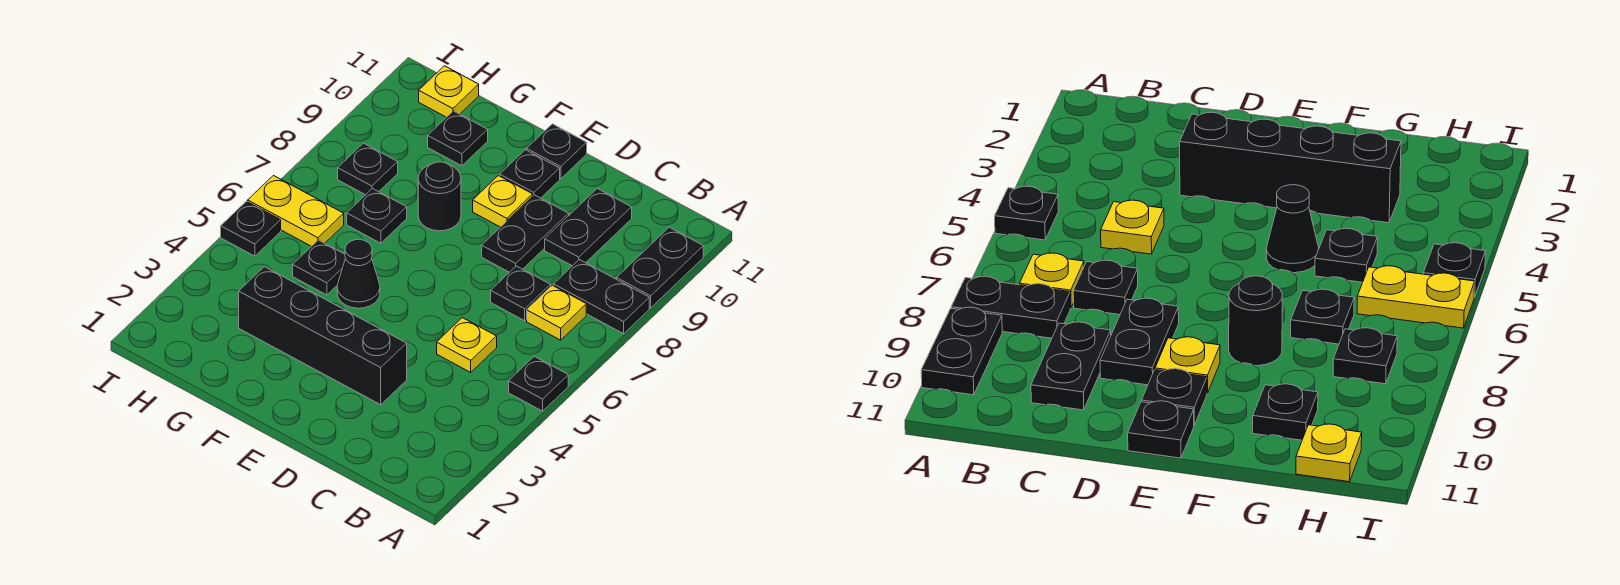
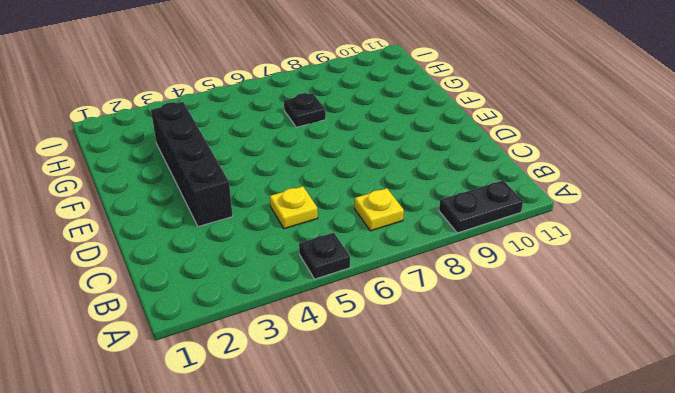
none -> black plate A8:B8 level 1
none -> black plate C7 level 1
none -> black plate C9:C10 level 1

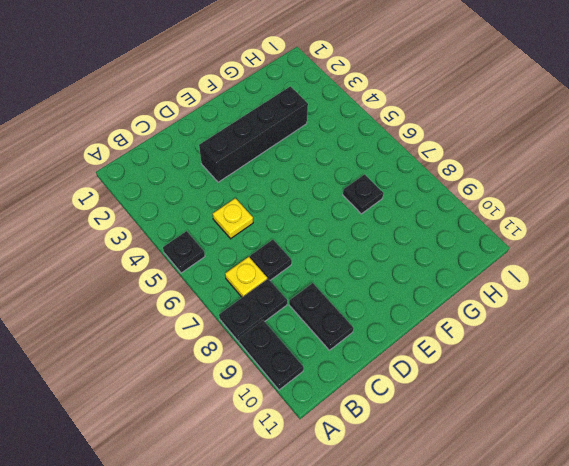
none -> black plate D8:D9 level 1
none -> yellow plate E9 level 1
none -> black plate E10 level 1

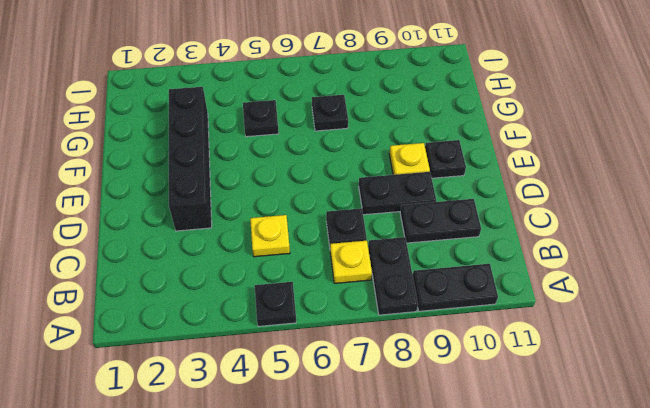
none -> black plate E11 level 1
none -> black cone F5 level 1
none -> black round brick F8 level 1

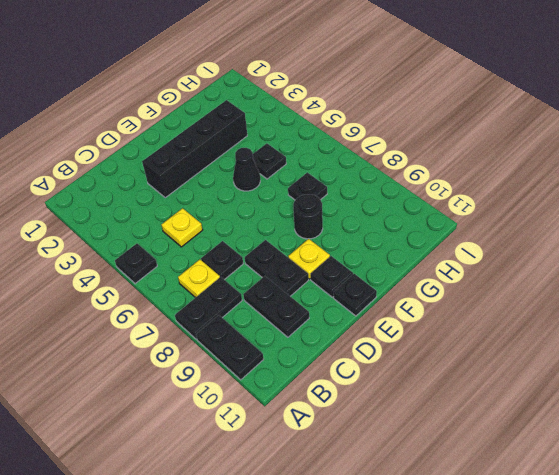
none -> black plate G10 level 1
none -> yellow plate H6:I6 level 1
none -> black plate H8 level 1

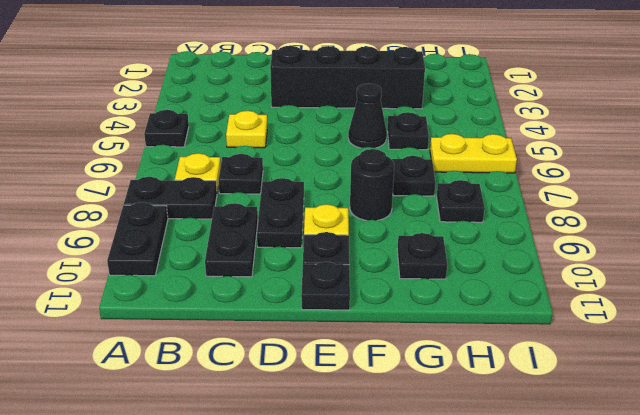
none -> yellow plate H11 level 1
none -> black plate I5 level 1

